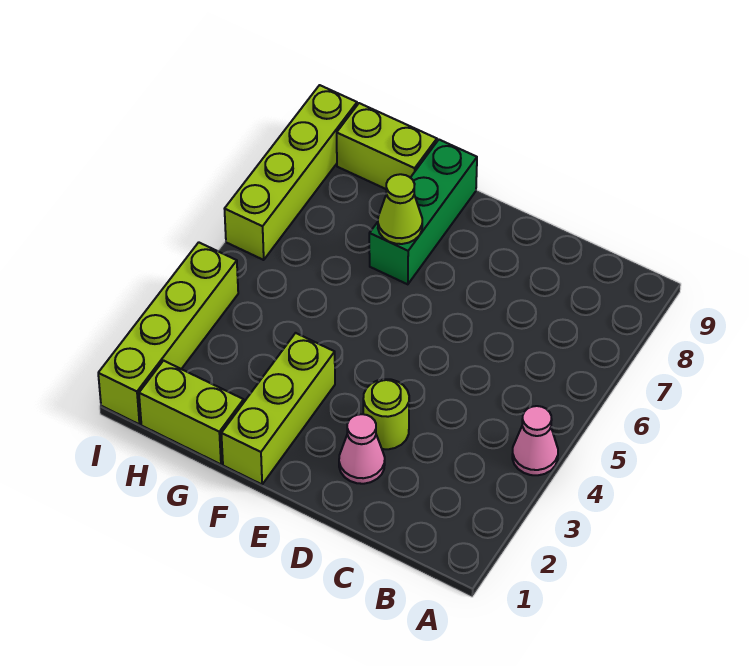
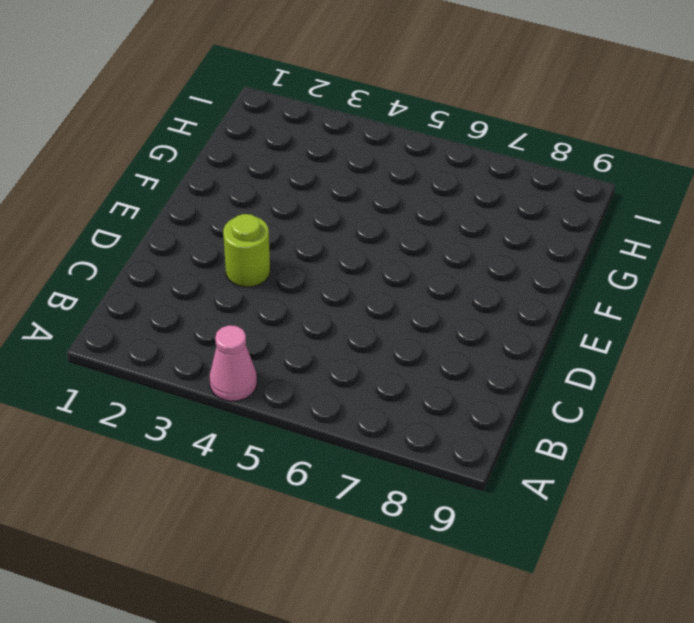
none -> pink cone D2 level 1
none -> lime brick F1:F3 level 1

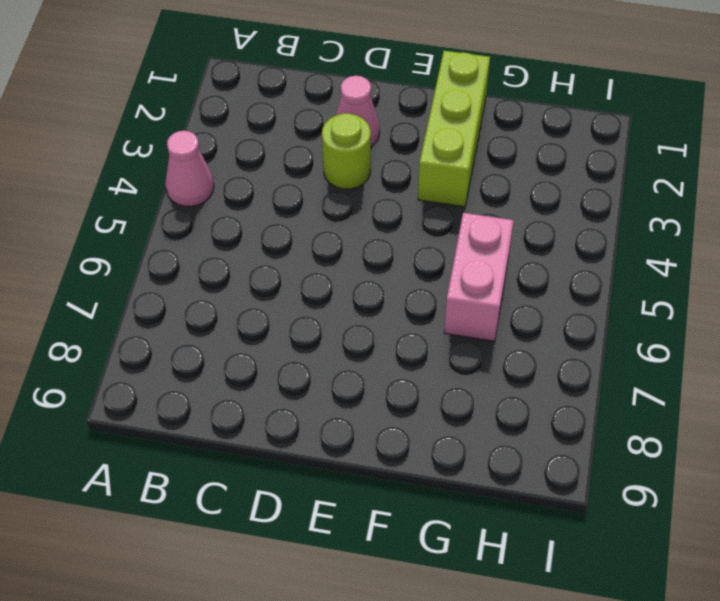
pink brick G5:G6 level 1 -> none
none -> green brick F7:F9 level 1
none -> lime brick G1:H1 level 1

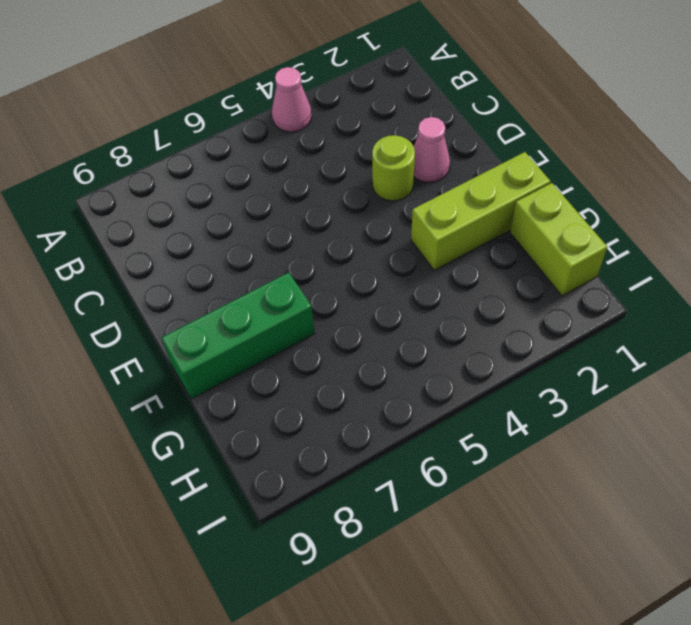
none -> lime brick G9:H9 level 1
none -> lime brick I1:I4 level 1

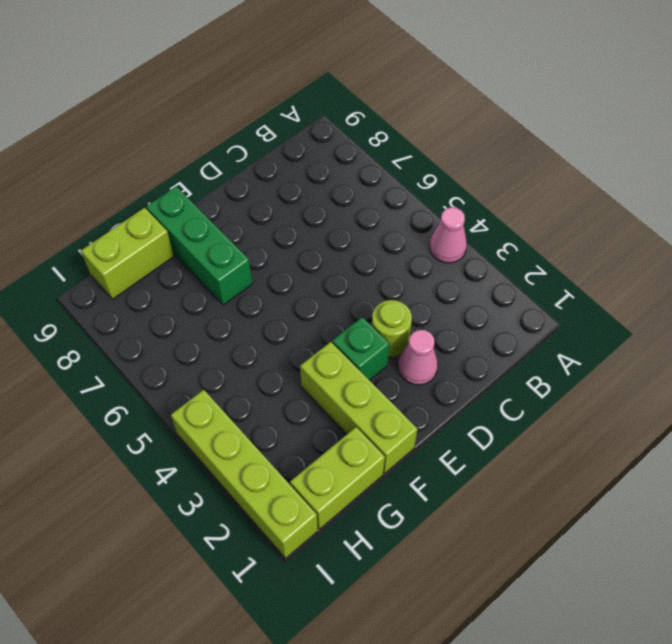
green brick E3 level 1 -> none
none -> lime brick I6:I9 level 1
none -> lime cone F7 level 2

